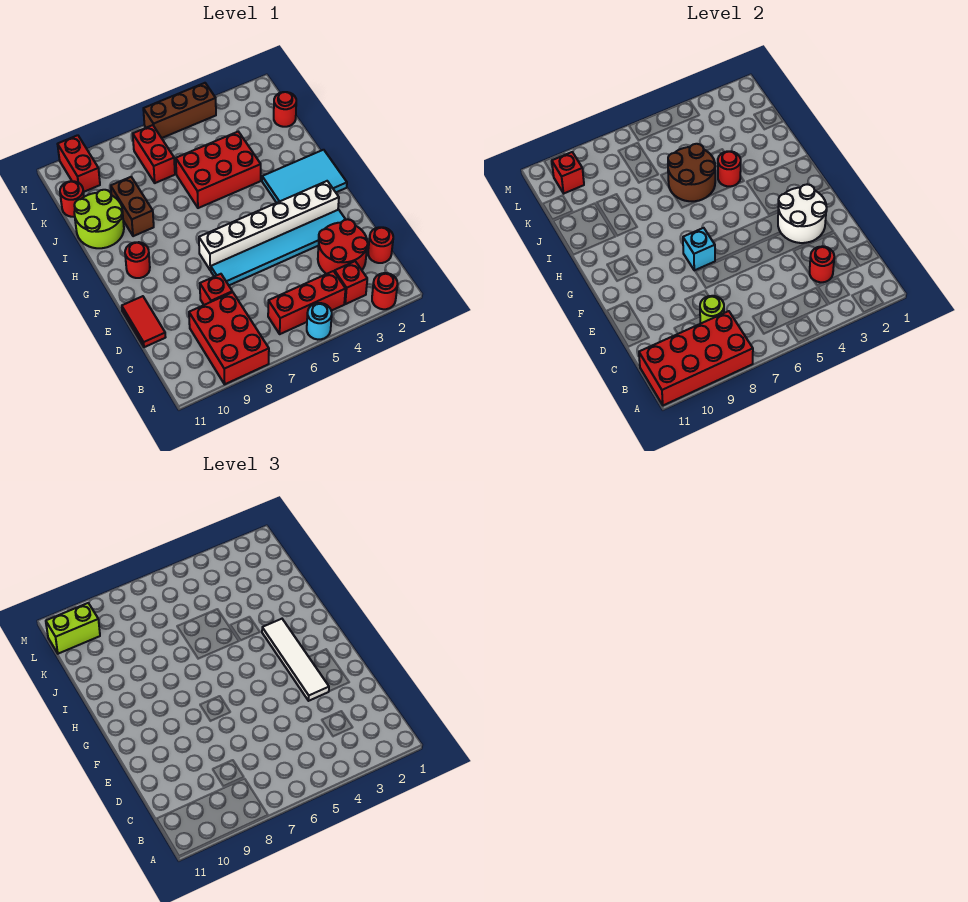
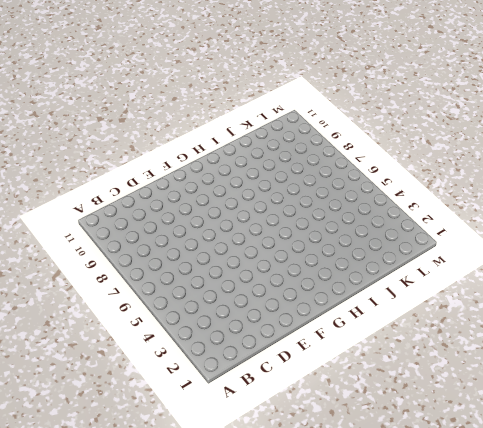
none -> red round brick A2 level 1
none -> cyan round brick A5 level 1
none -> red brick A8:C9 level 1
none -> red brick B3 level 1

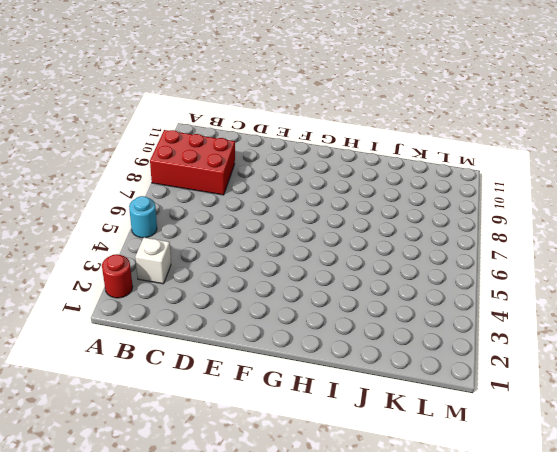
white brick B3 level 1 -> red brick B3 level 1
none -> red brick B4:B6 level 1
none -> red round brick C1 level 1
none -> red round brick C2:D3 level 1
none -> red brick D8 level 1

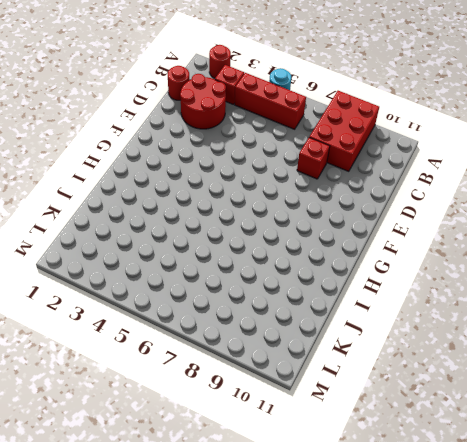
none -> red tile D11:E11 level 1
none -> cyan tile E2:E7 level 1
none -> white brick F2:F7 level 1
none -> cyan tile G1:H3 level 1

